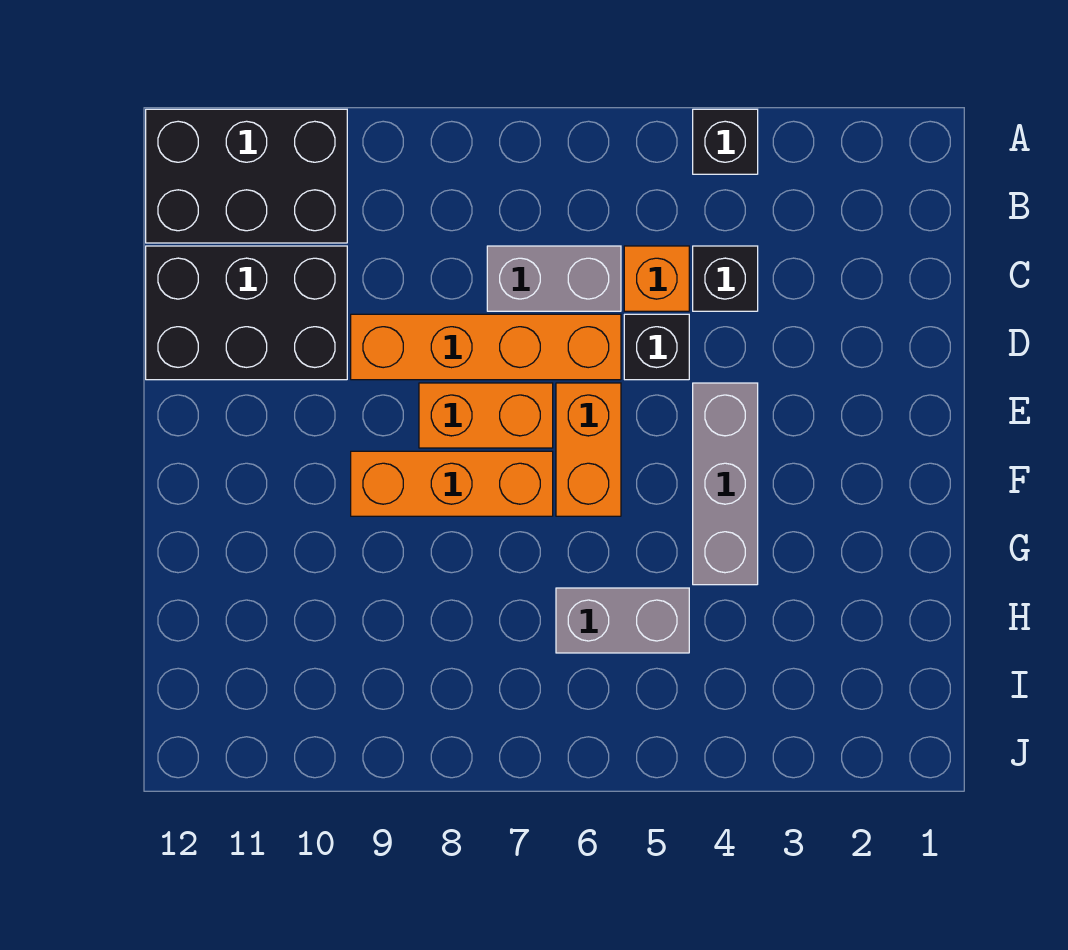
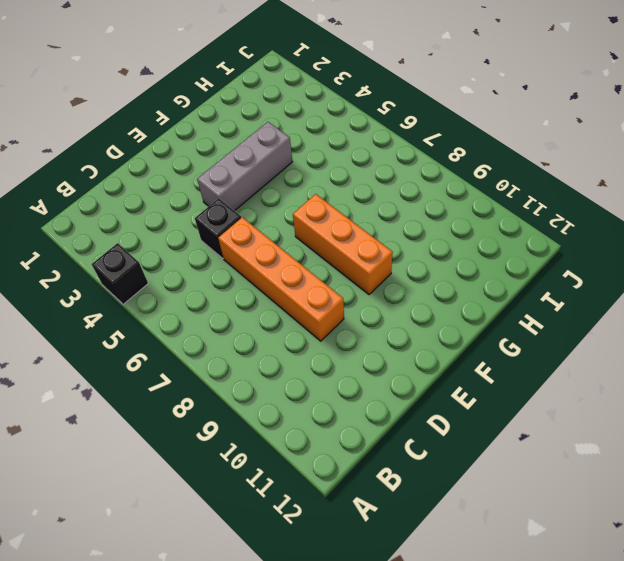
none -> black brick A10:B12 level 1
none -> black brick C4 level 1
none -> orange brick C5 level 1

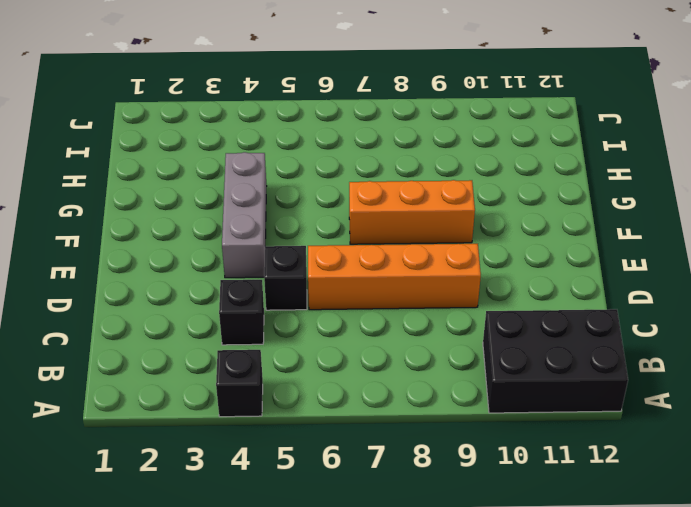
none -> orange brick C5 level 1
none -> grey brick C6:C7 level 1
none -> black brick C10:D12 level 1

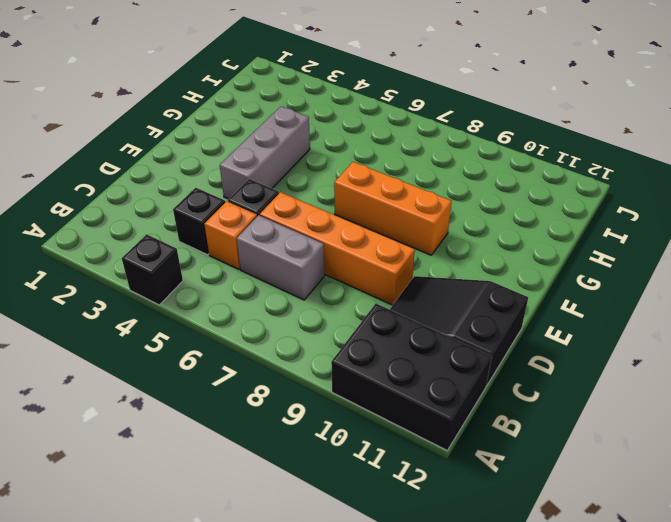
black slope C10:D12 level 1 top 12 -> black brick C10:D12 level 1
none -> orange brick E6:F6 level 1
none -> orange brick E7:E8 level 1
none -> grey brick H5:H6 level 1

